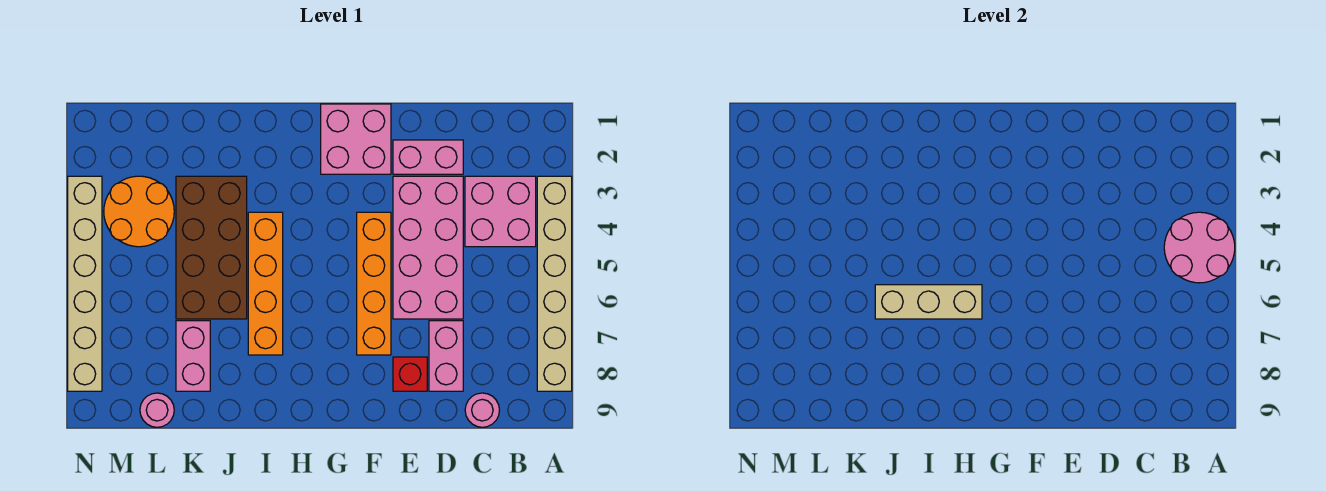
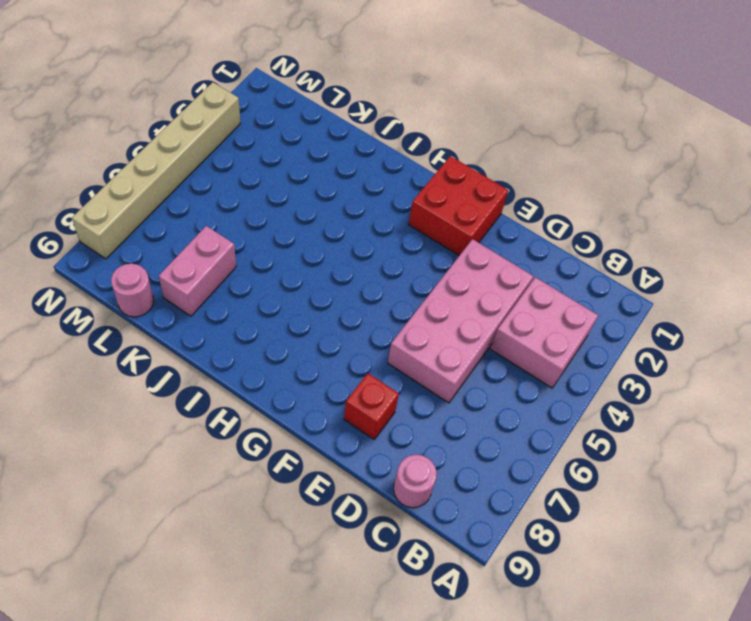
red brick F1:G2 level 1 -> pink brick F1:G2 level 1
none -> tan brick A3:A8 level 1
none -> pink brick D2:E2 level 1
none -> pink brick D7:D8 level 1

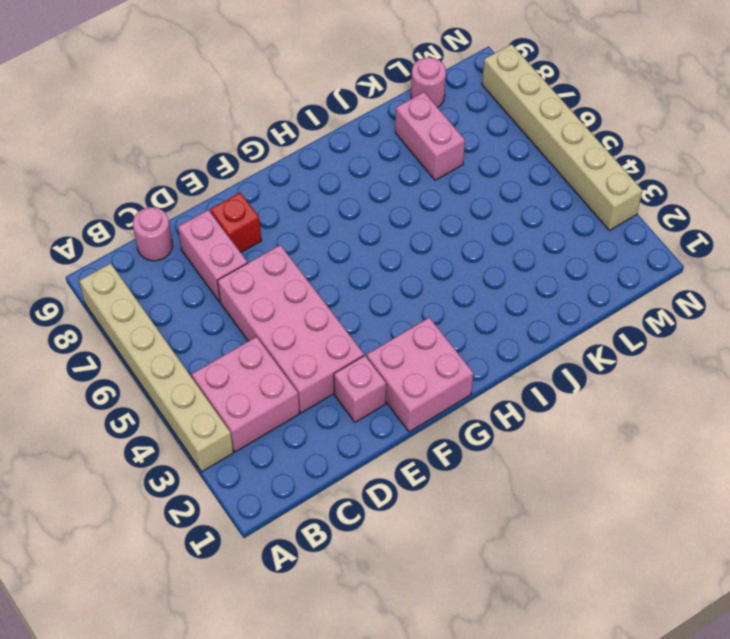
pink brick E2 level 1 -> pink brick D2:E2 level 1
none -> orange brick F4:F7 level 1
none -> orange brick I4:I7 level 1
none -> brown brick J3:K6 level 1

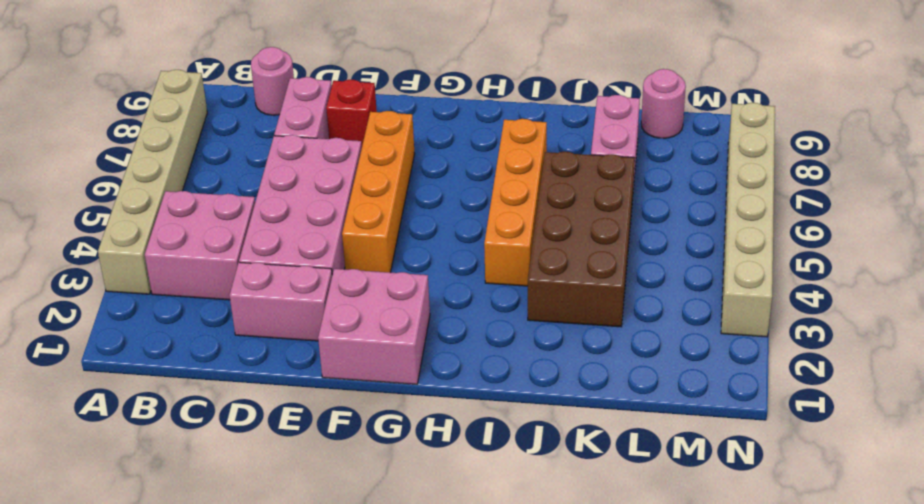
none -> orange round brick L3:M4 level 1
none -> pink round brick A4:B5 level 2
none -> tan brick H6:J6 level 2

